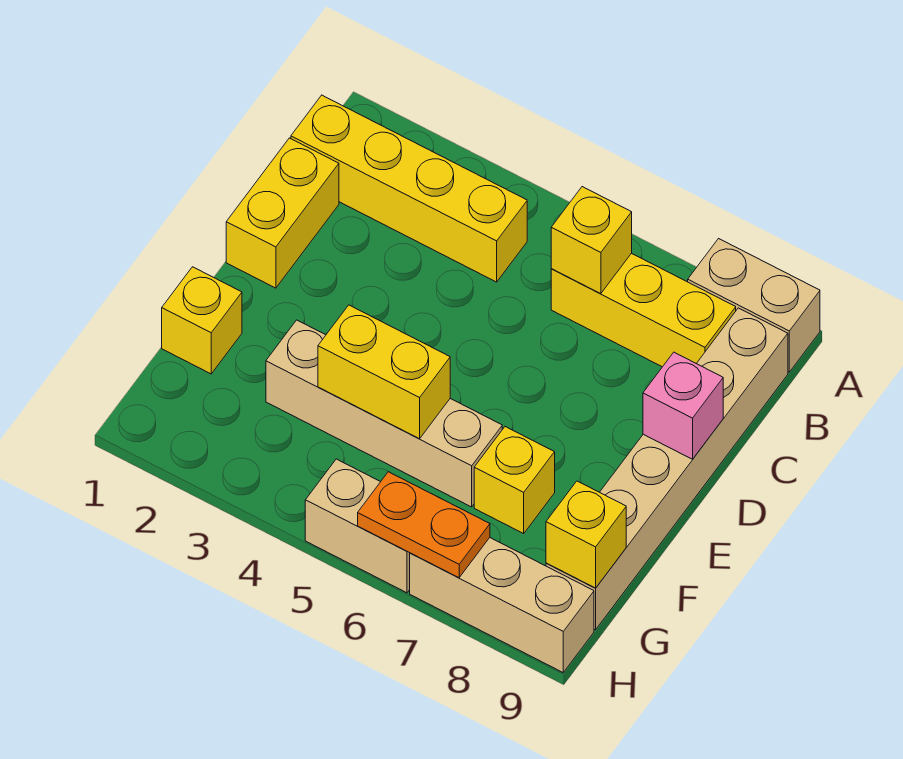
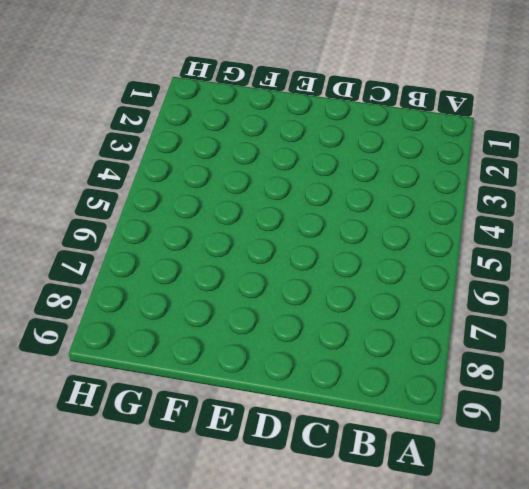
none -> tan brick A8:A9 level 1
none -> yellow brick B1:B4 level 1
none -> yellow brick B6:B8 level 1

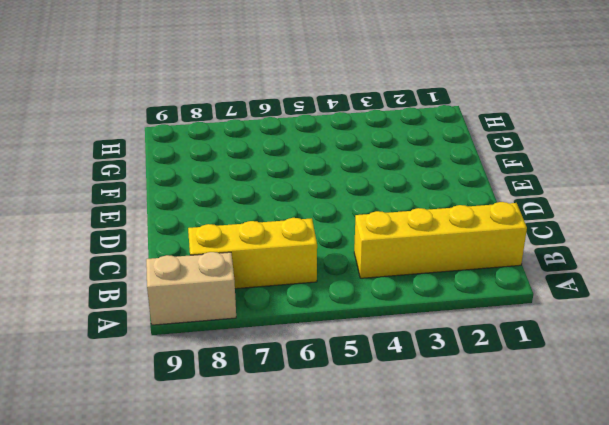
none -> tan brick B9:G9 level 1
none -> yellow brick C1:D1 level 1
none -> yellow brick F1 level 1

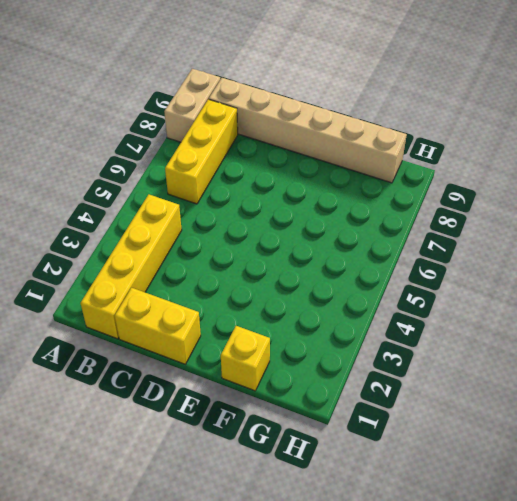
none -> tan brick F3:F6 level 1
none -> yellow brick F7 level 1
none -> tan brick H5:H6 level 1

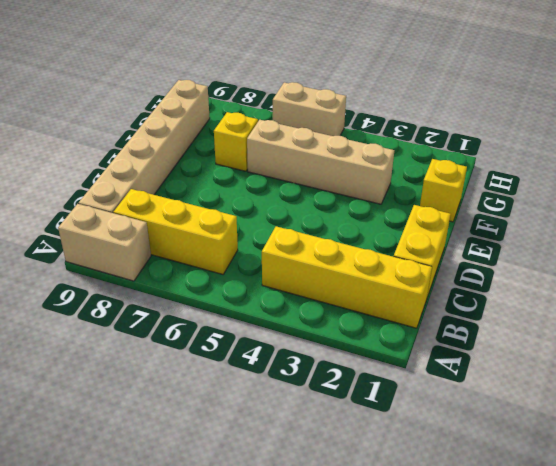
none -> tan brick H7:H9 level 1
none -> yellow brick B6 level 2
none -> pink brick D9 level 2

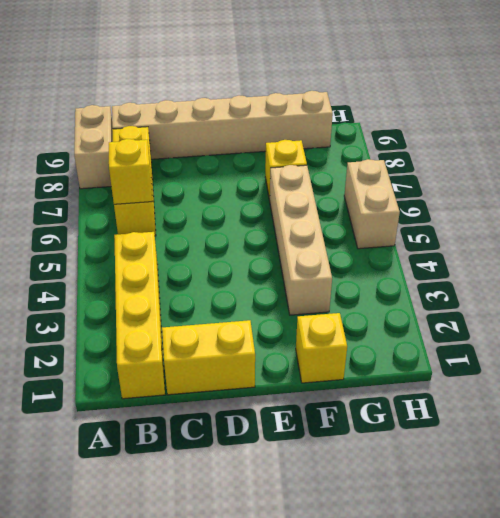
none -> tan brick H7:H9 level 1
none -> pink brick D9 level 2
none -> yellow brick F4:F5 level 2

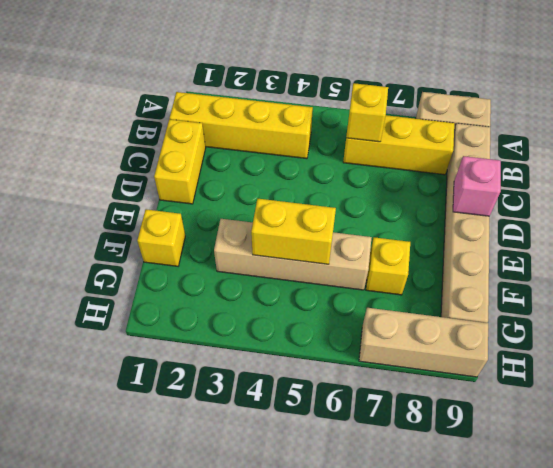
none -> tan brick H5:H6 level 1
none -> yellow brick G9 level 2
none -> orange plate H6:H7 level 2

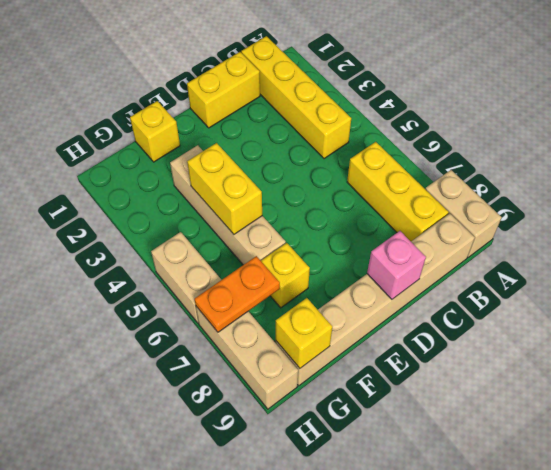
orange plate G7:H7 level 2 -> orange plate H6:H7 level 2
none -> yellow brick B6 level 2

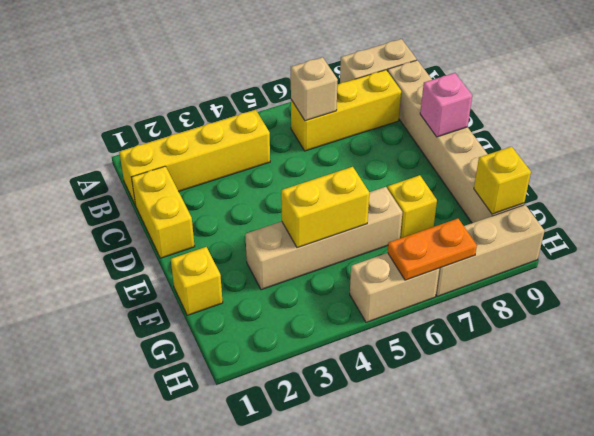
tan brick B6 level 2 -> yellow brick B6 level 2

